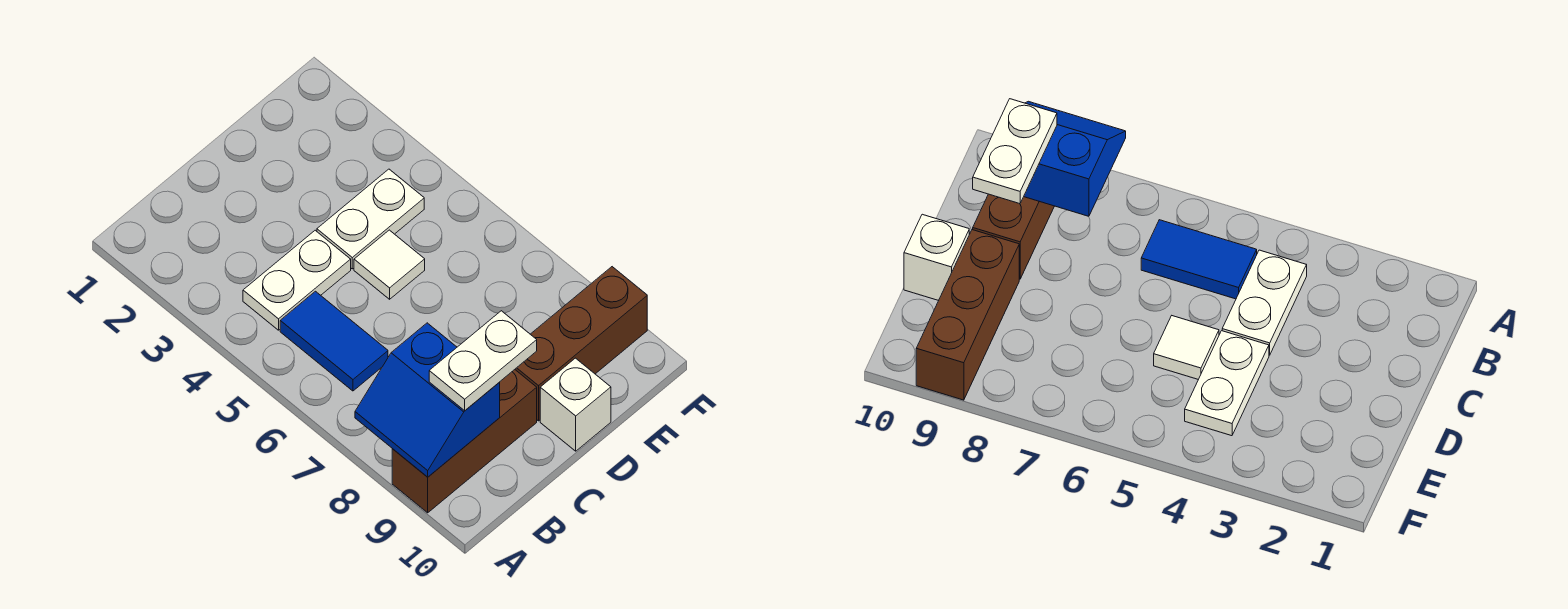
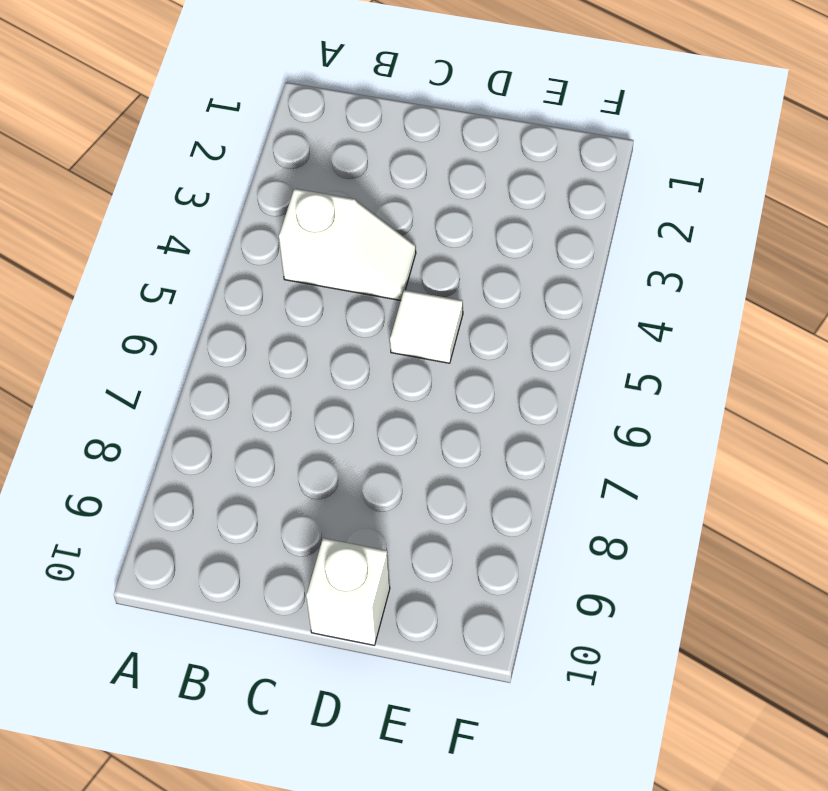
white slope B4:C4 level 1 top B -> white plate B4:C4 level 1
none -> brown brick A9:C9 level 1
none -> blue tile B5:B6 level 1

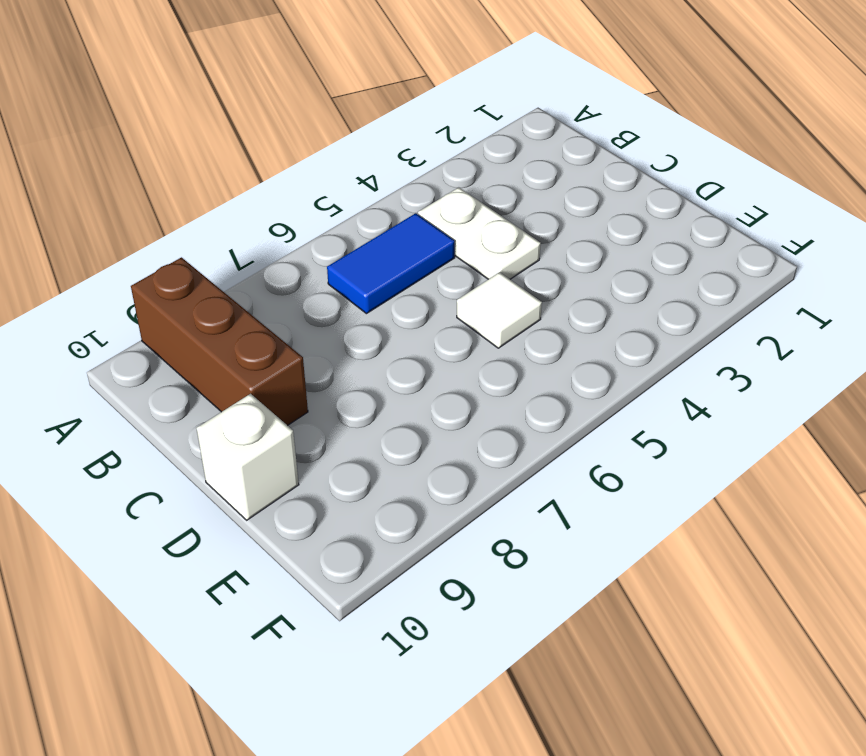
none -> white plate D4:E4 level 1
none -> brown brick D9:F9 level 1

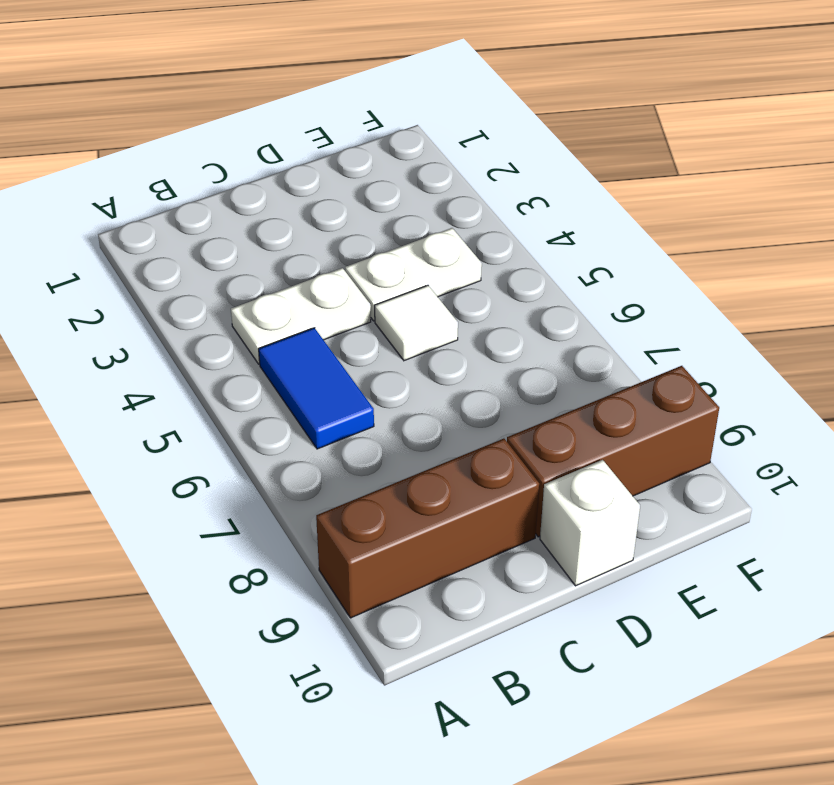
none -> blue slope A8:B9 level 2 top B
none -> white plate B9:C9 level 3

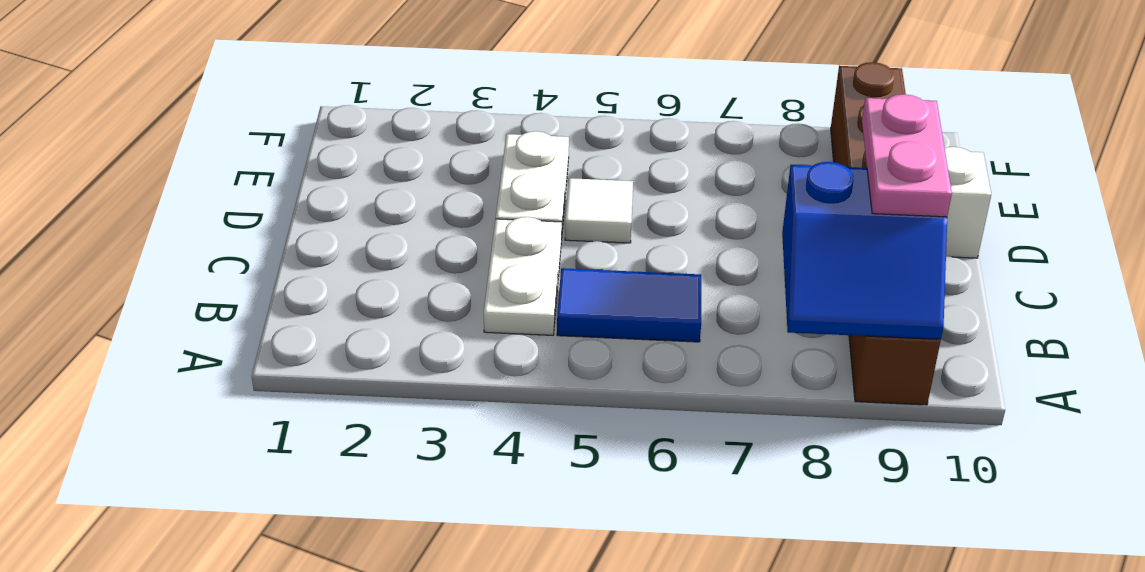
pink plate B9:C9 level 3 -> white plate B9:C9 level 3

